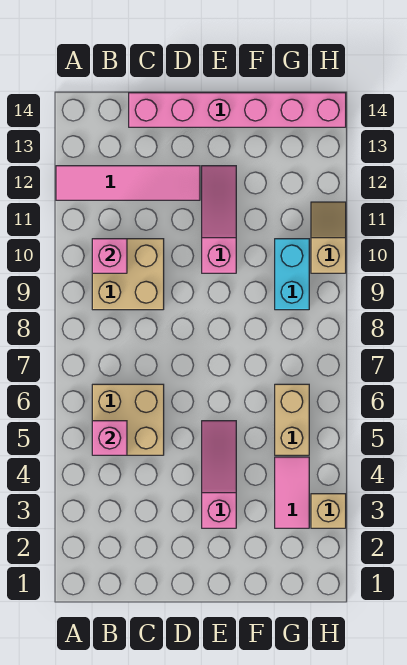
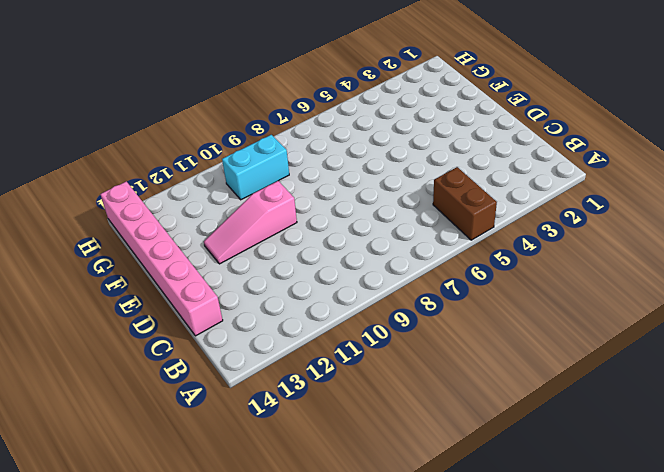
brown brick A5:B5 level 1 -> tan brick B5:C6 level 1
none -> pink tile A12:D12 level 1
none -> tan brick B9:C10 level 1
none -> pink slope E3:E5 level 1 top 3

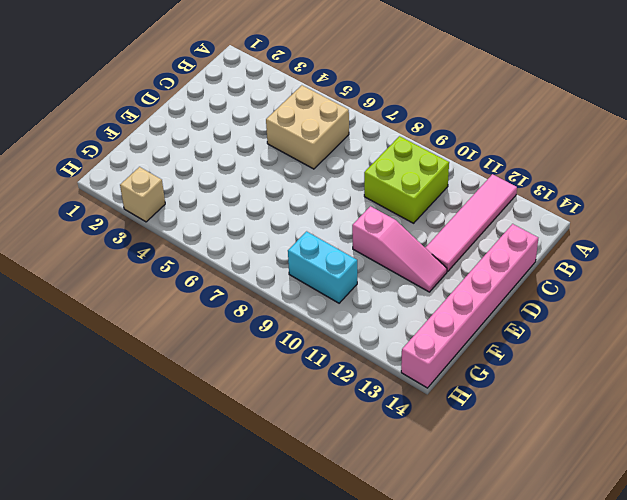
lime brick B9:C10 level 1 -> tan brick B9:C10 level 1
none -> pink slope E3:E5 level 1 top 3
none -> pink tile G3:G4 level 1
none -> tan brick G5:G6 level 1

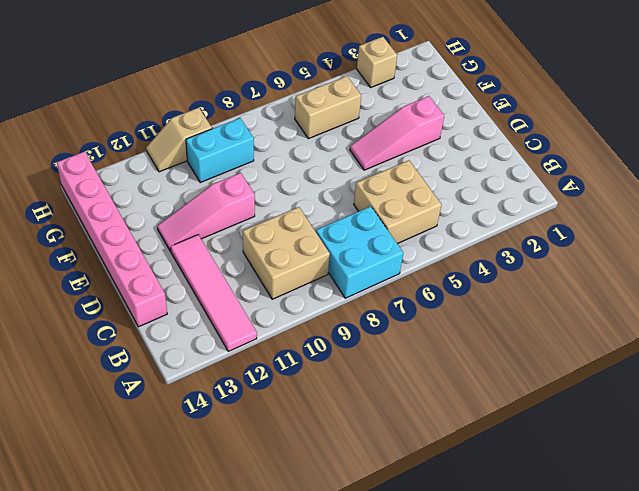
cyan brick A7:B8 level 1 -> none
none -> pink tile G3:G4 level 1
none -> pink brick B5 level 2
none -> pink brick B10 level 2

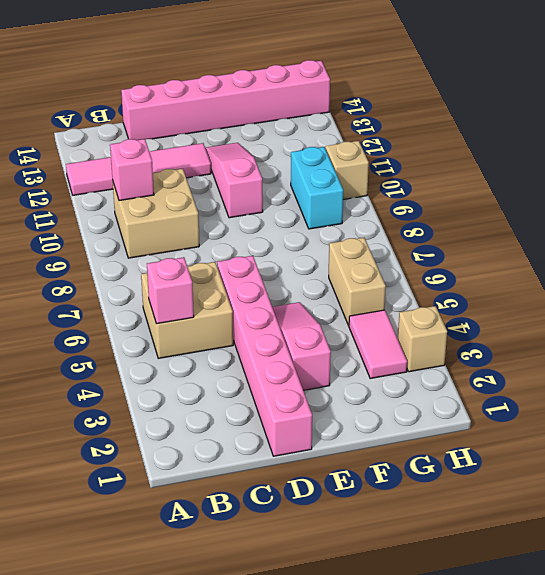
pink brick D1:D6 level 1 -> none

